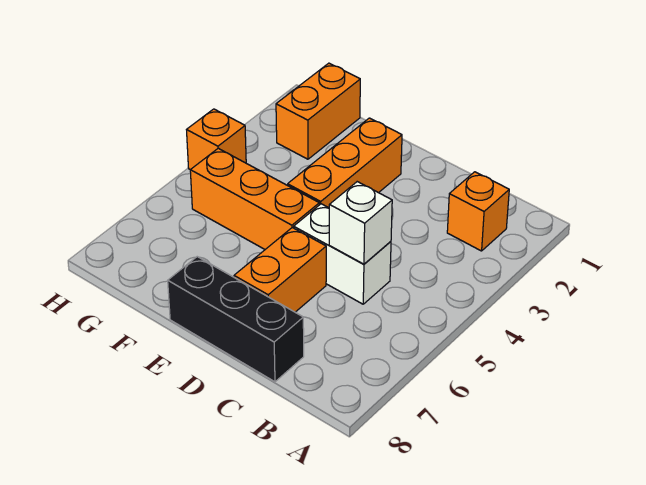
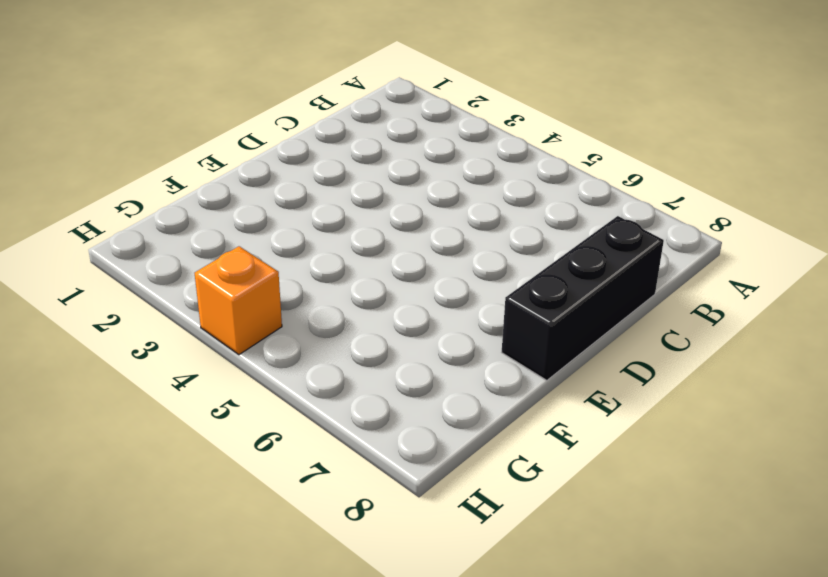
none -> orange brick B2 level 1
none -> white brick C5:D5 level 1

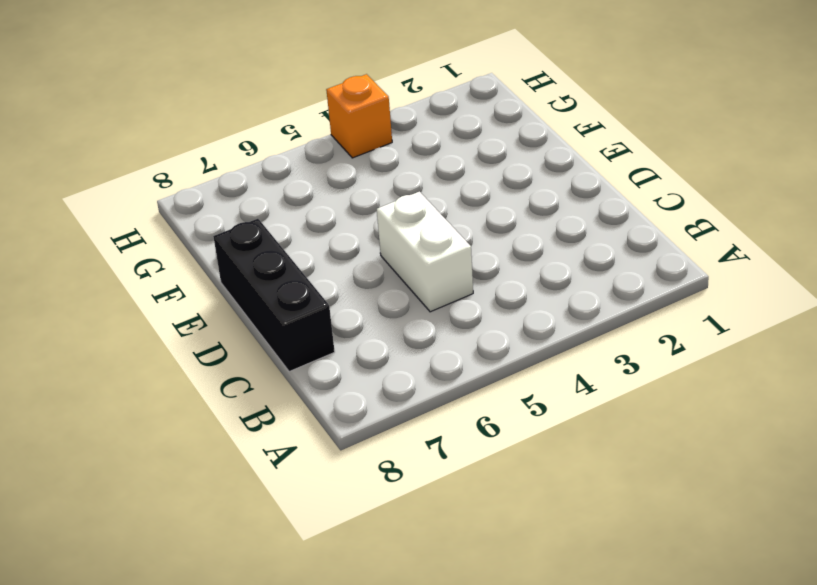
none -> orange brick B2 level 1
none -> orange brick D6:D7 level 1

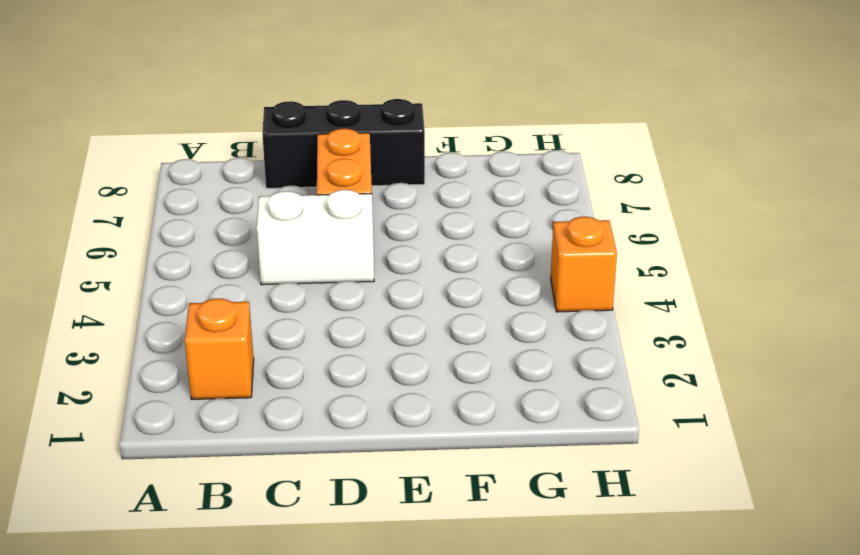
none -> orange brick E2:E4 level 1
none -> orange brick E5:G5 level 1

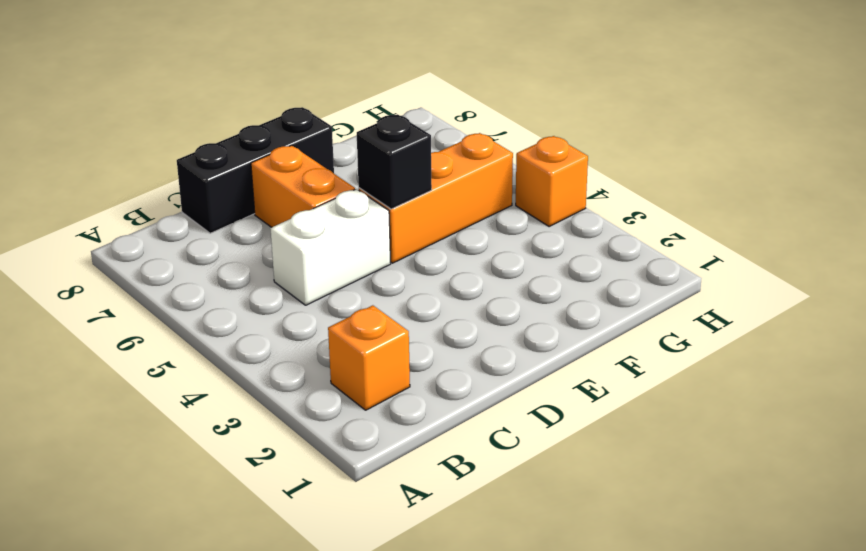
black brick E5 level 2 -> none
none -> orange brick E2:E4 level 1
none -> orange brick G1:G2 level 1

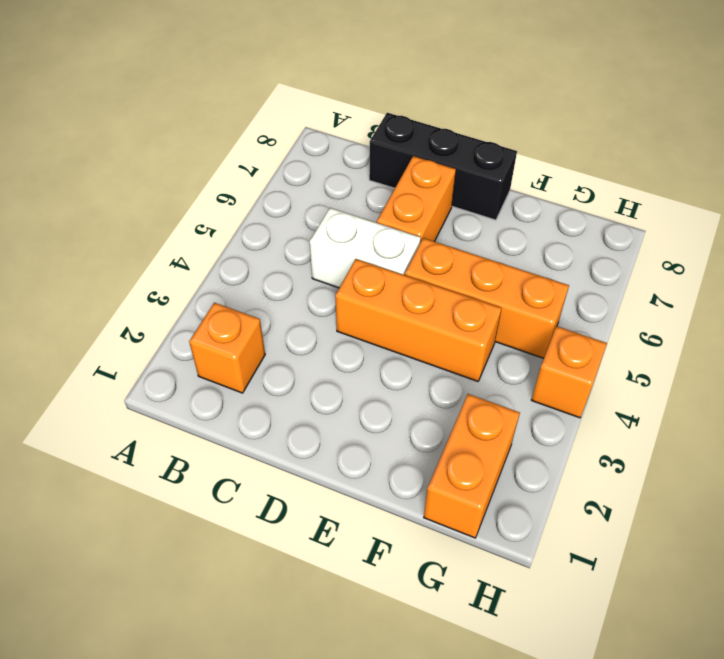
orange brick D4:F4 level 1 -> orange brick E2:E4 level 1
none -> white brick C5 level 2

